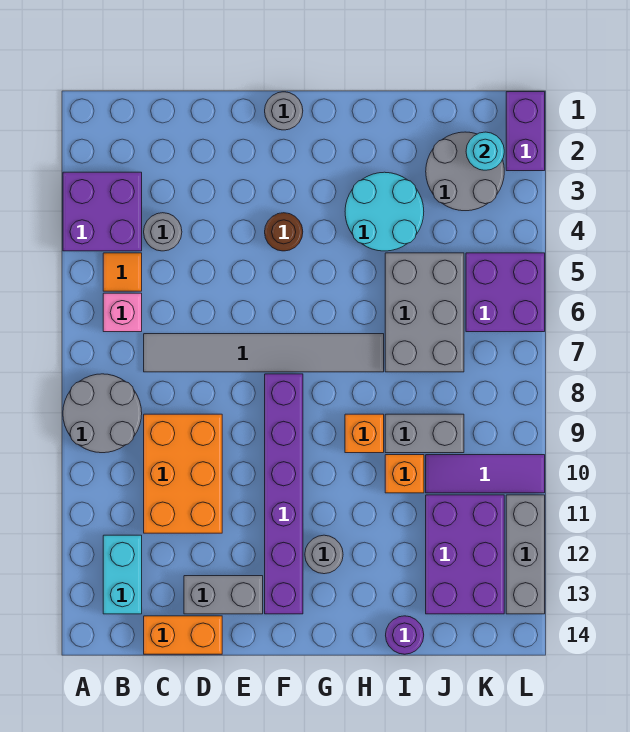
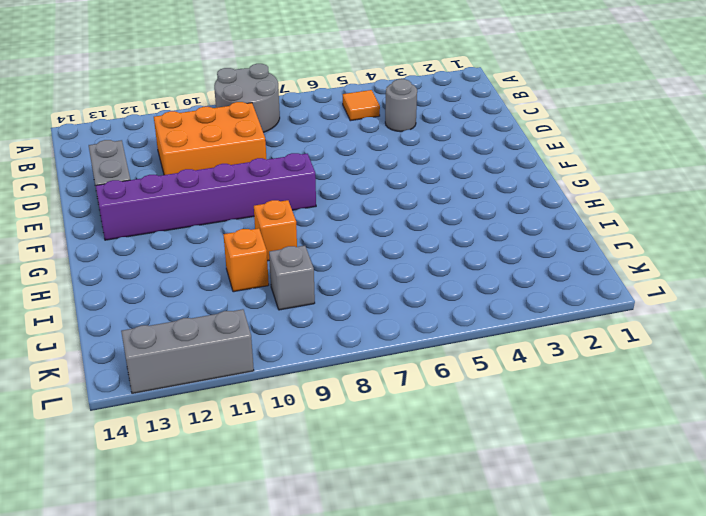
grey brick J9 level 1 -> grey brick I9:J9 level 1
none -> purple brick A3:B4 level 1
none -> pink brick B6 level 1
none -> cyan brick B12:B13 level 1

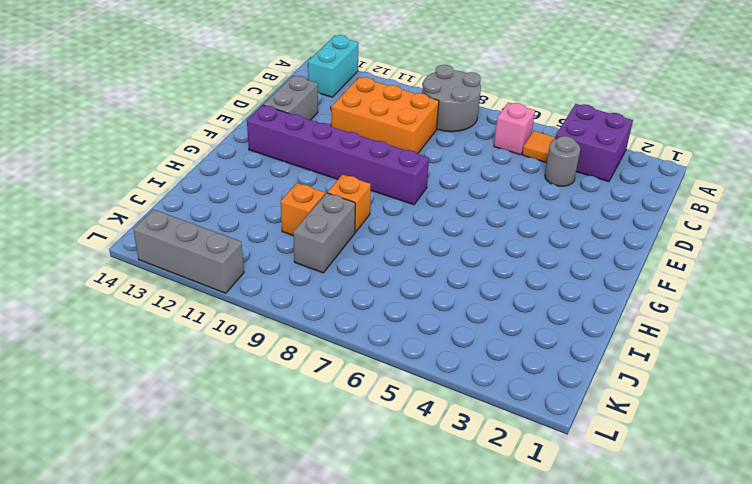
cyan brick A13:B13 level 1 -> cyan brick B12:B13 level 1
none -> grey tile C7:H7 level 1
none -> orange brick C14:D14 level 1
none -> grey round brick F1 level 1

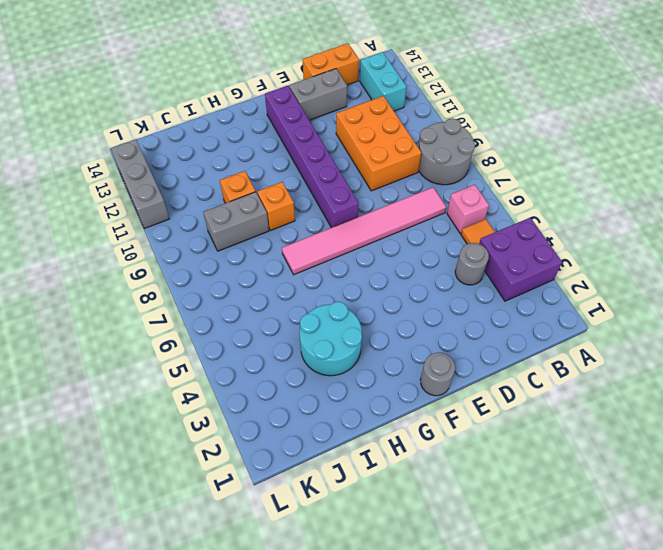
pink tile C7:H7 level 1 -> grey tile C7:H7 level 1
none -> brown round brick F4 level 1
none -> grey round brick G12 level 1
none -> grey brick I5:J7 level 1

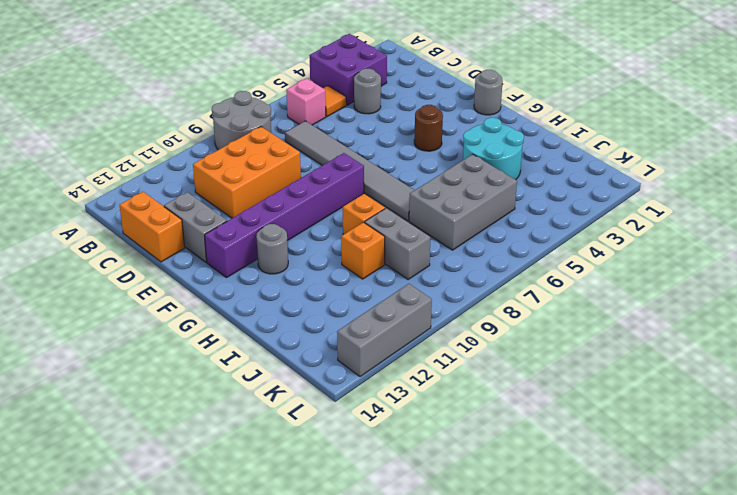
none -> cyan brick B12:B13 level 1
none -> purple round brick I14 level 1
none -> grey round brick J2:K3 level 1

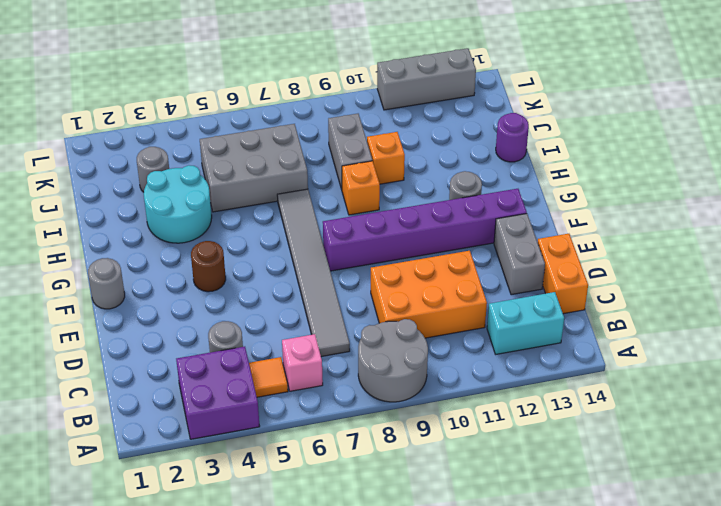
grey round brick J3 level 1 -> grey round brick J2:K3 level 1
none -> purple tile J10:L10 level 1
none -> purple brick J11:K13 level 1
none -> purple brick K5:L6 level 1

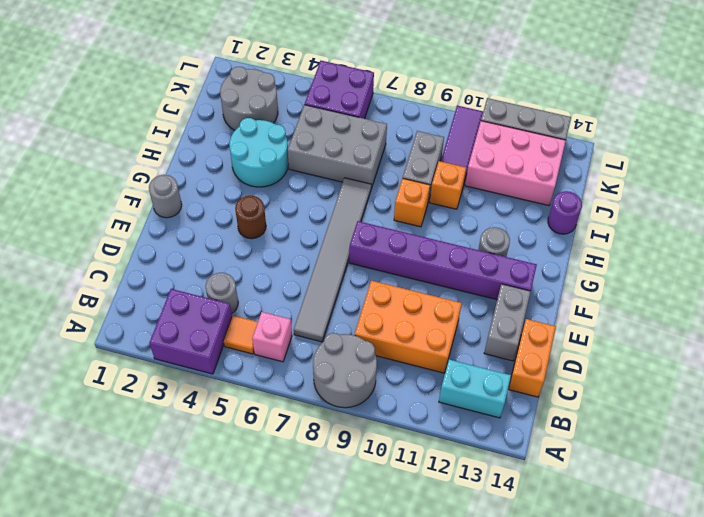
pink brick J11:K13 level 1 -> purple brick J11:K13 level 1
none -> purple brick L1:L2 level 1
none -> cyan round brick K2 level 2

